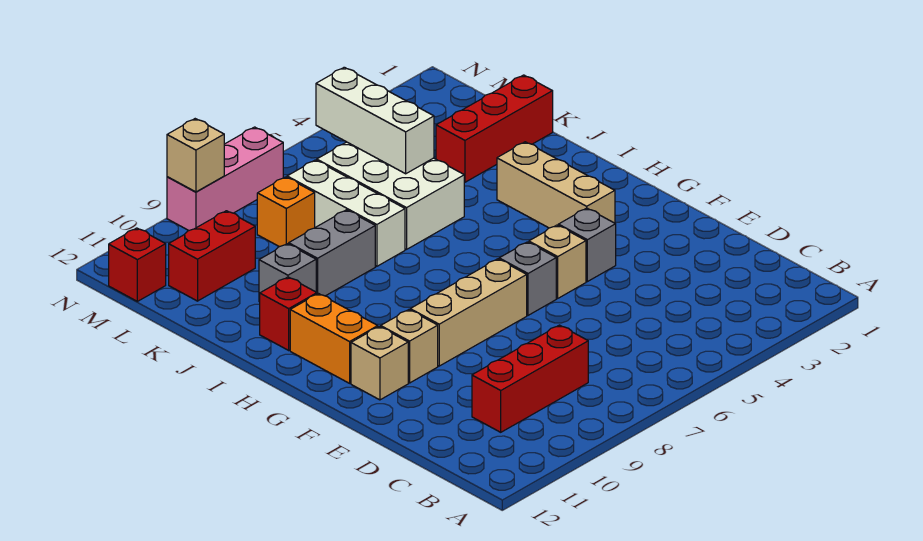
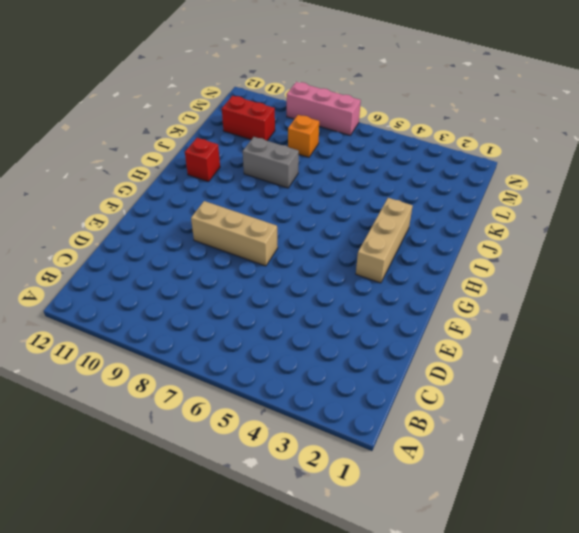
none -> red brick C8:C10 level 1
none -> grey brick F4 level 1
none -> tan brick F5 level 1

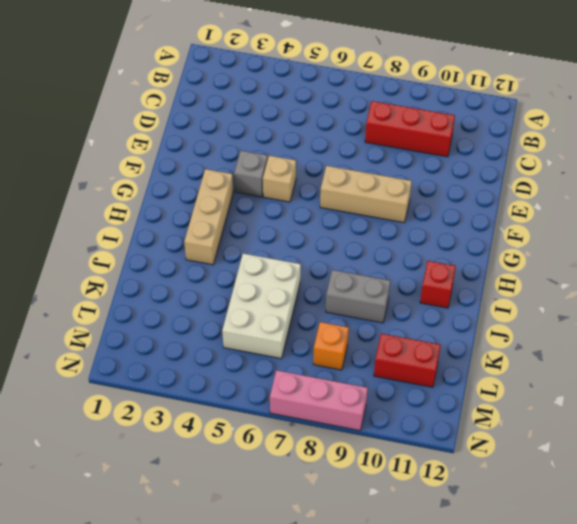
none -> grey brick F6 level 1
none -> tan brick F10 level 1
none -> tan brick F11 level 1

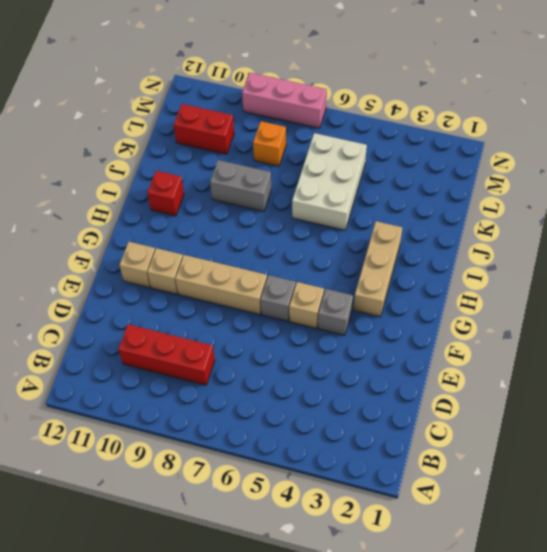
none -> orange brick G11:H11 level 1
none -> white brick J7:L7 level 1
none -> grey brick J10 level 1

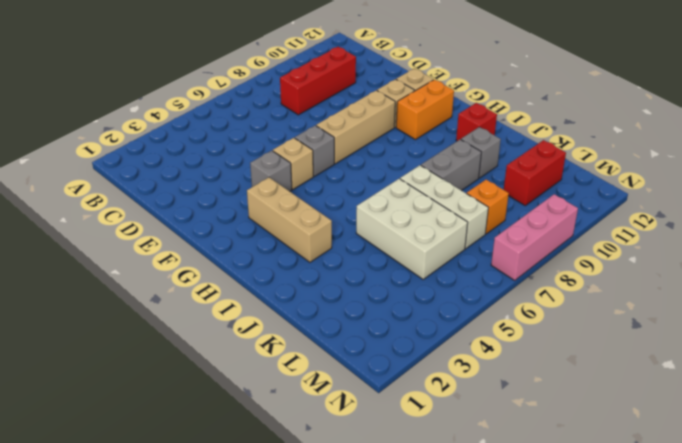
orange brick G10:G11 level 1 -> orange brick G11:H11 level 1
none -> red brick K1:K3 level 1
none -> red brick M12 level 1
none -> white brick K5:M5 level 2

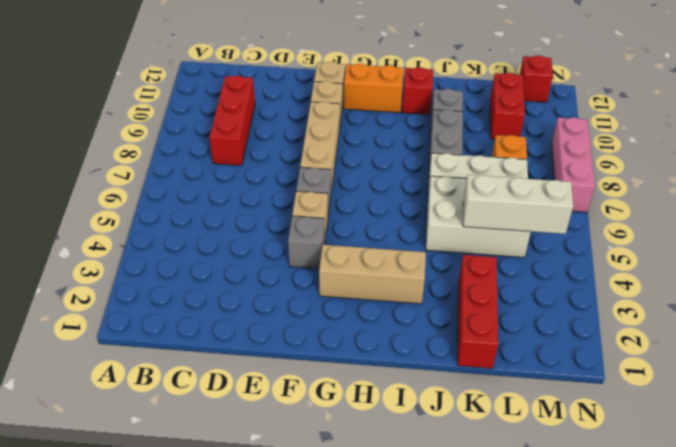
none -> tan brick N9 level 2

